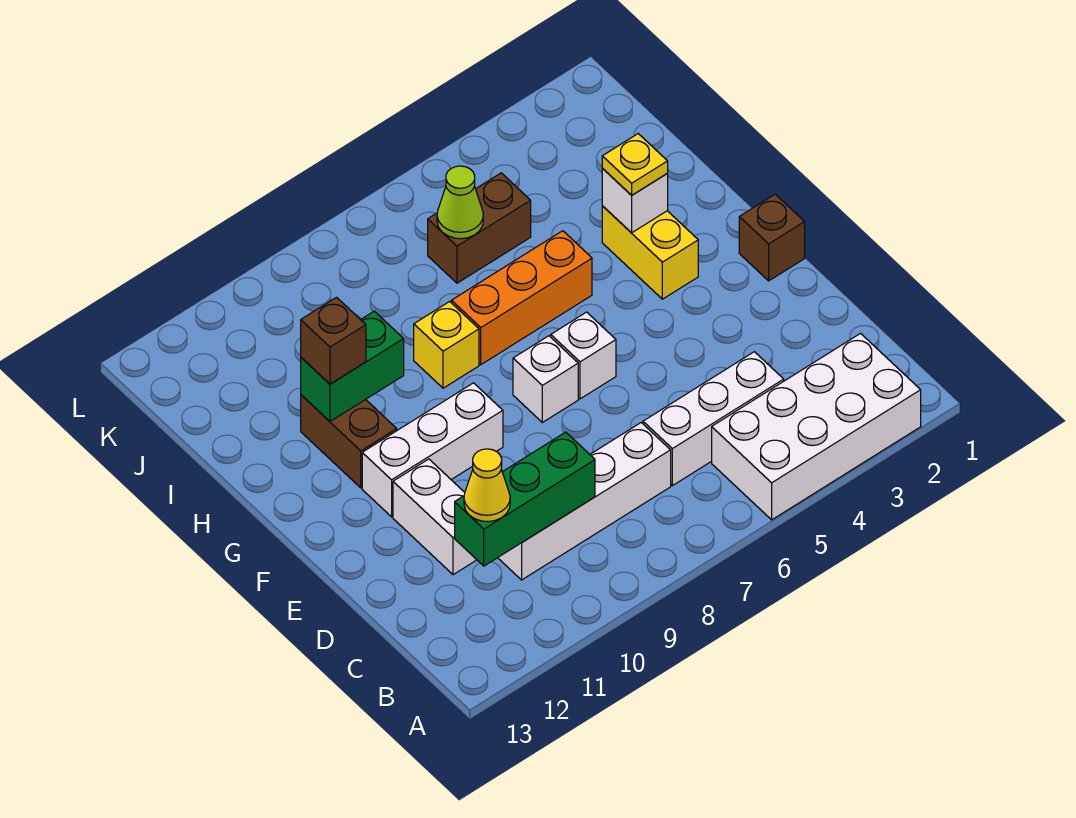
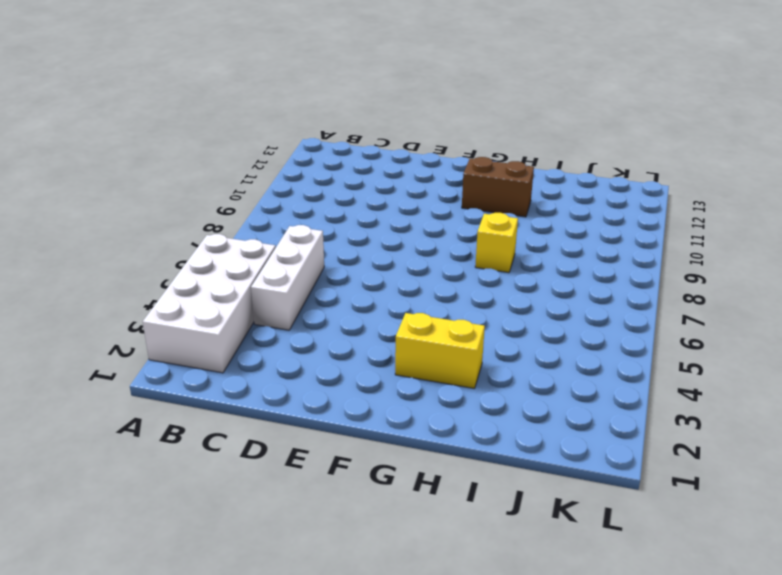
none -> white brick C7:C10 level 1
none -> white brick D11:E11 level 1
none -> brown brick F1 level 1

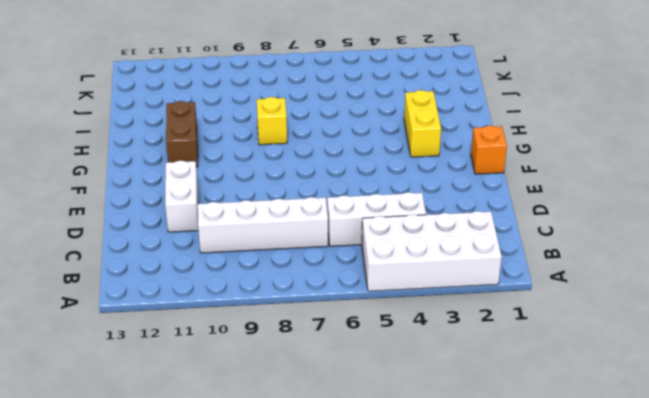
orange brick F1 level 1 -> brown brick F1 level 1
none -> white brick F6 level 1
none -> white brick F7 level 1
none -> white brick F9:F11 level 1

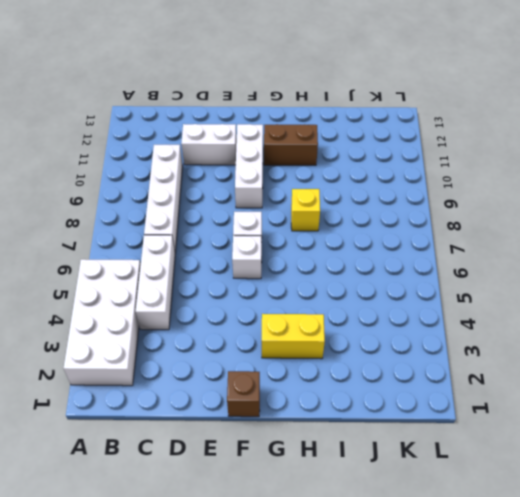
none -> orange brick H5:H7 level 1
none -> brown brick J5:J6 level 1
none -> green brick C9:C11 level 2

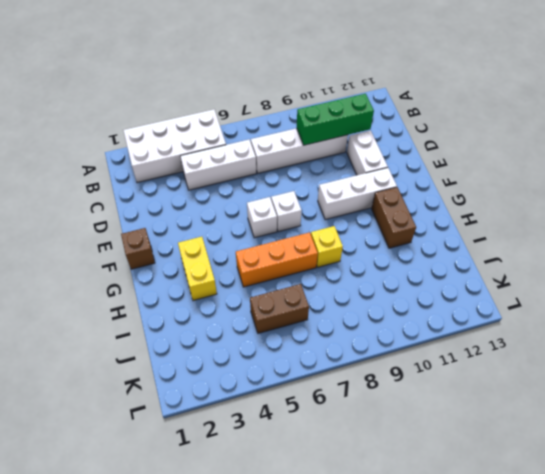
none -> white brick H3 level 2
none -> green brick H10:H11 level 2
none -> lime cone J6 level 2

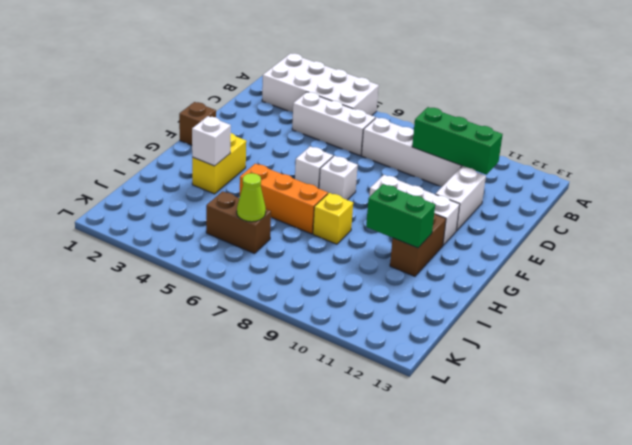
none -> yellow cone C11 level 3
none -> yellow plate H3 level 3
none -> brown brick H11 level 3

